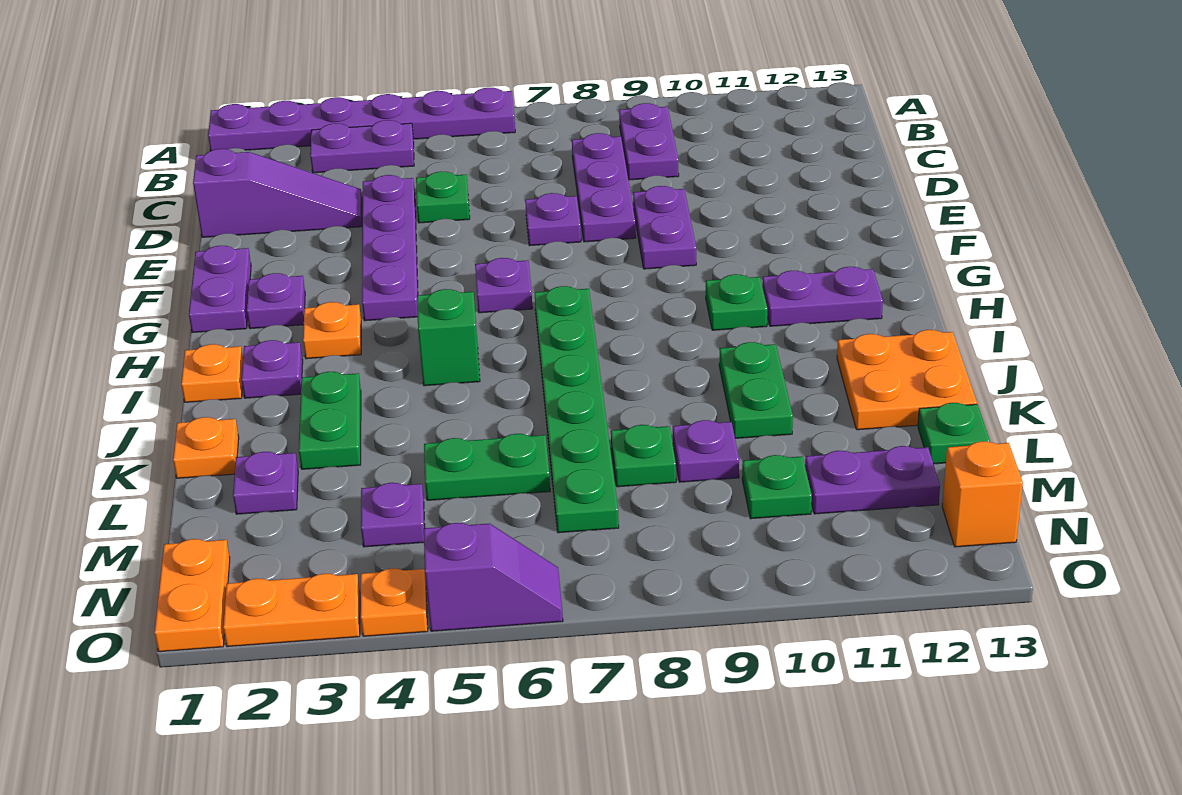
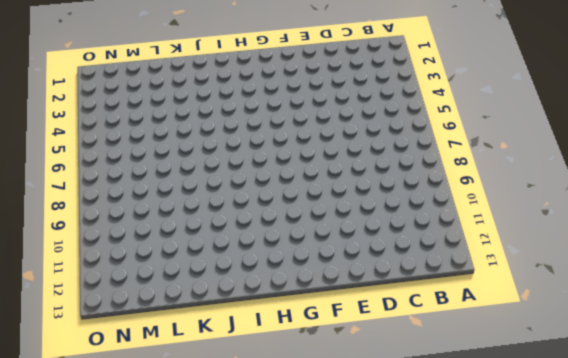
none -> purple plate A1:A6 level 1
none -> purple plate B3:B4 level 1
none -> purple plate B9:C9 level 1
none -> purple plate C8:E8 level 1

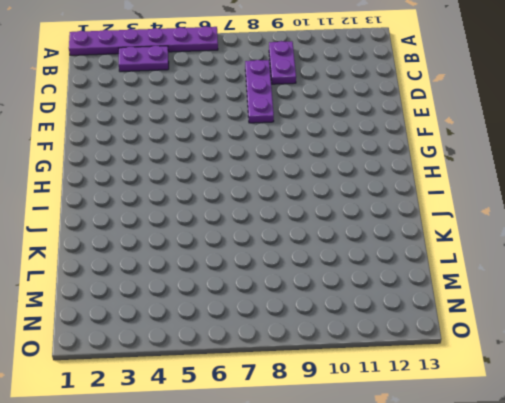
none -> purple slope D1:D3 level 1 top 1
none -> purple plate D4:G4 level 1
none -> green plate D5 level 1
none -> purple plate E7 level 1

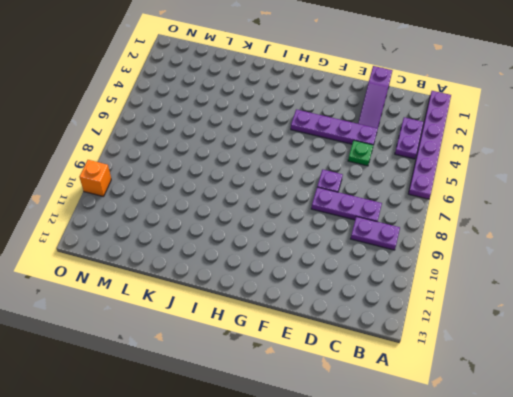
orange brick O10 level 1 -> orange brick N13 level 1
none -> purple plate E9:F9 level 1
none -> purple plate F1:G1 level 1
none -> purple plate G2 level 1
none -> purple plate G6 level 1

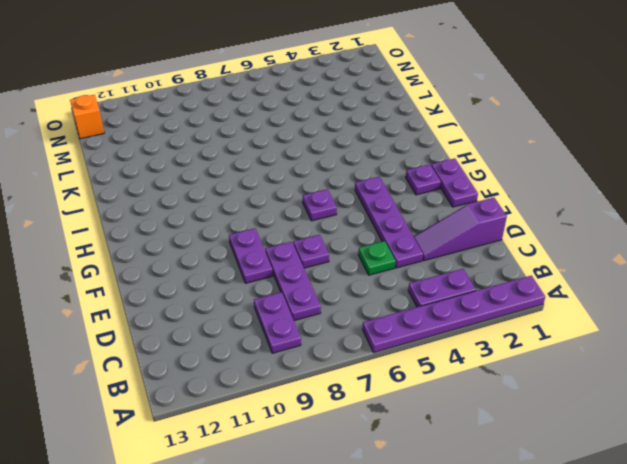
none -> orange plate H3 level 1
none -> green plate H7:M7 level 1
none -> green plate H10 level 1
none -> purple plate H11:H12 level 1

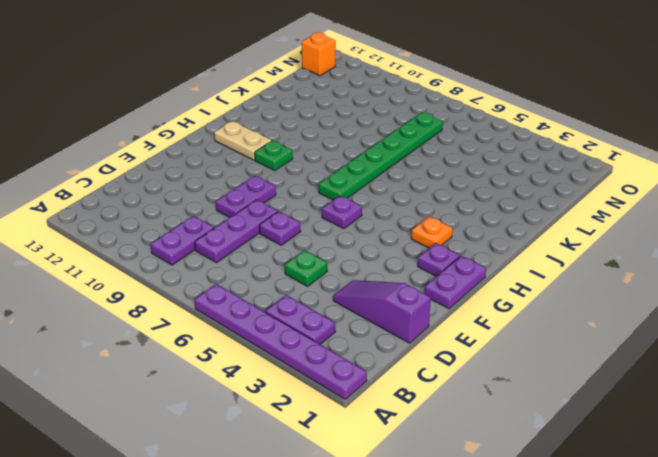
tan plate H11:H12 level 1 -> purple plate H11:H12 level 1
none -> purple plate D4:G4 level 1
none -> orange plate I1 level 1
none -> purple plate I2 level 1
none -> green brick I5 level 1

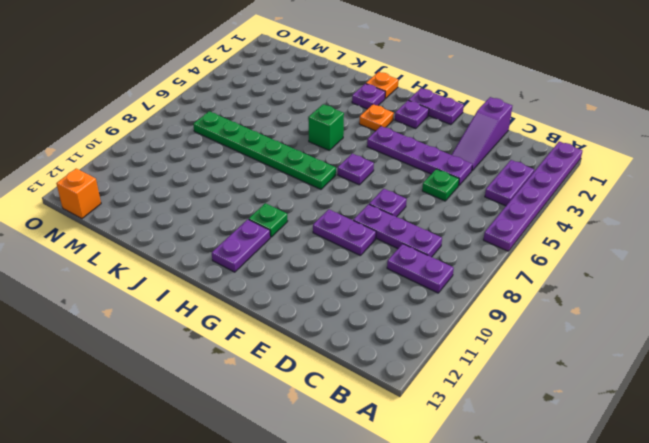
none -> green plate J3:K3 level 1
none -> green plate J10:K10 level 1
none -> orange plate J12:K13 level 1
none -> orange plate K1 level 1

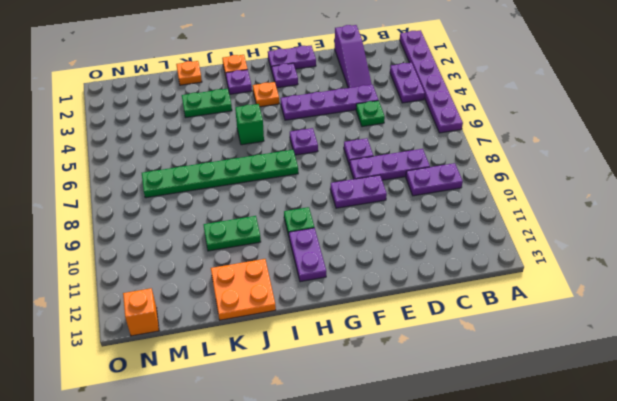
none -> purple plate L2 level 1
none -> green plate L5:L6 level 1
none -> green plate L8 level 1
none -> purple plate L9 level 1

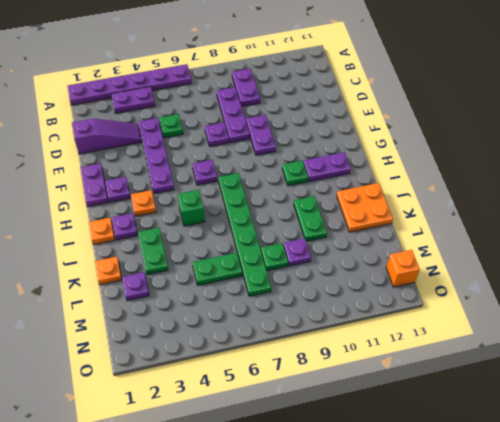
none -> green plate L13 level 1
none -> purple plate M4 level 1
none -> green plate M10 level 1
none -> purple plate M11:M12 level 1

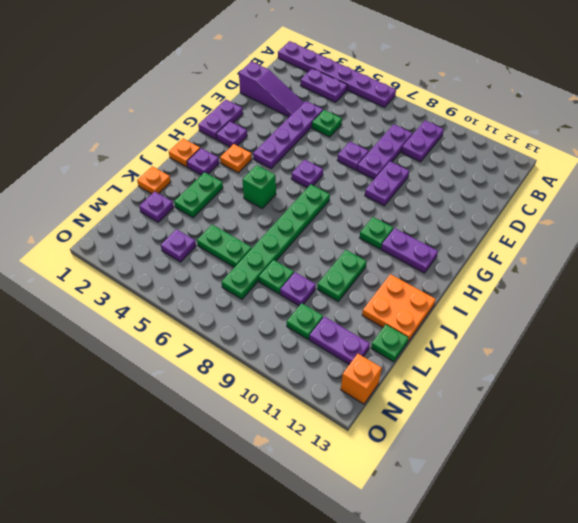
none -> orange plate N1:O1 level 1
none -> orange plate O2:O3 level 1
none -> orange plate O4 level 1
none -> purple slope O5:O6 level 1 top 5

